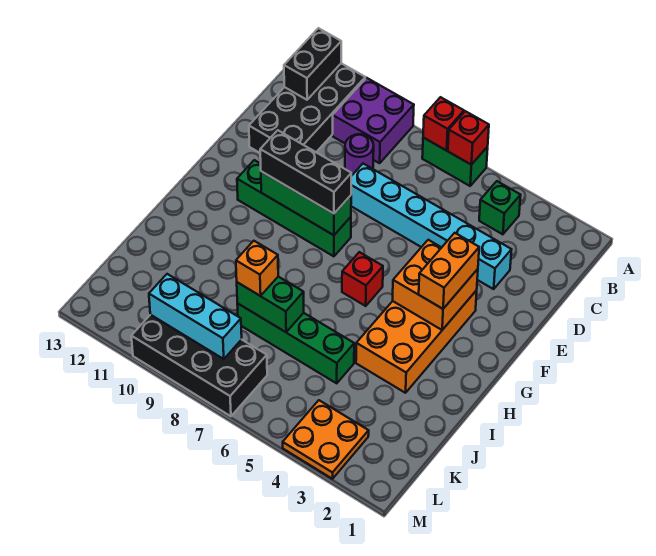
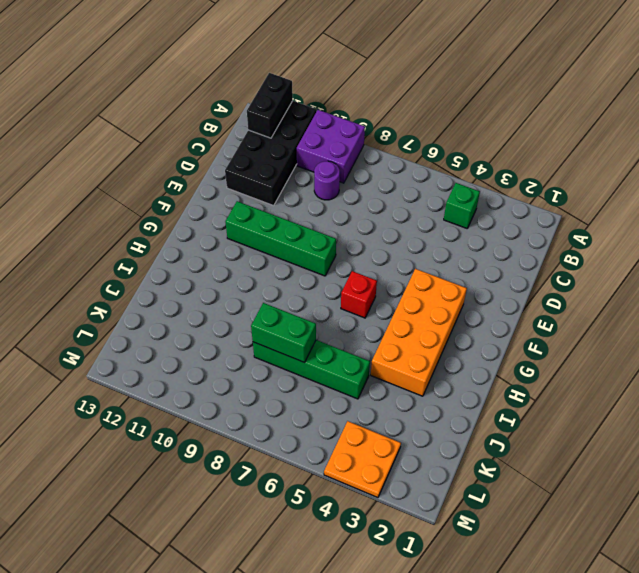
none -> green brick A6:A7 level 1
none -> cyan brick D3:D8 level 1
none -> black brick L7:M10 level 1

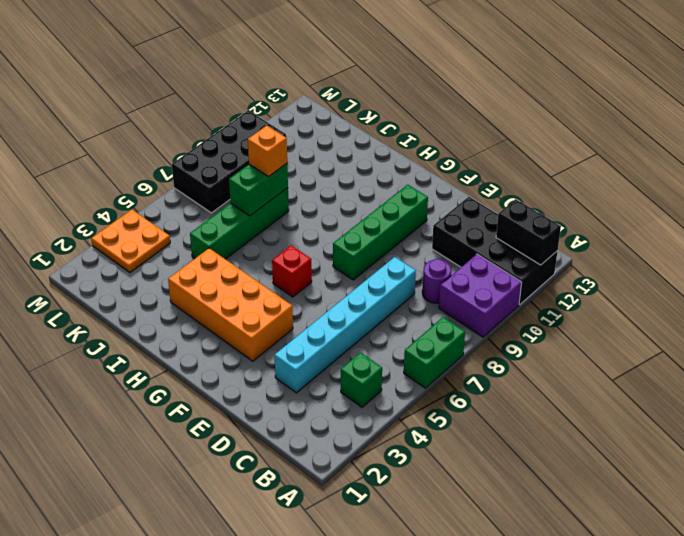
none -> red brick A6 level 2
none -> red brick A7 level 2
none -> orange brick F3:G4 level 2

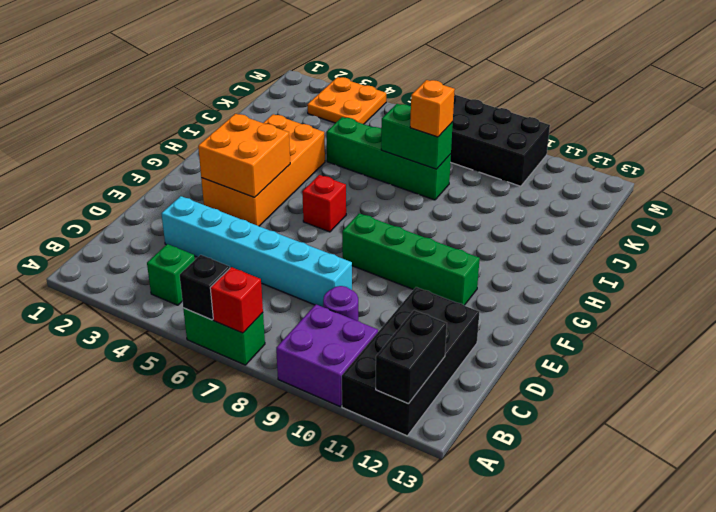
black brick A6 level 2 -> red brick A6 level 2
none -> green brick F8:F10 level 2
none -> cyan brick L8:L10 level 2
none -> orange brick F3:G3 level 3

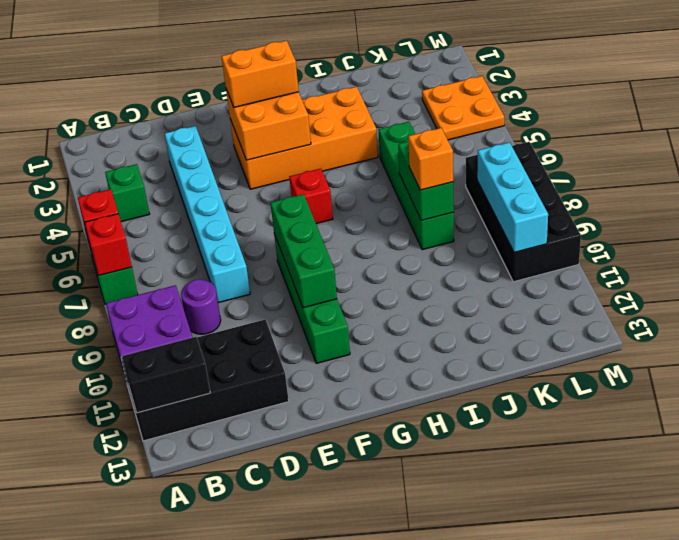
none -> black brick F8:F10 level 3

